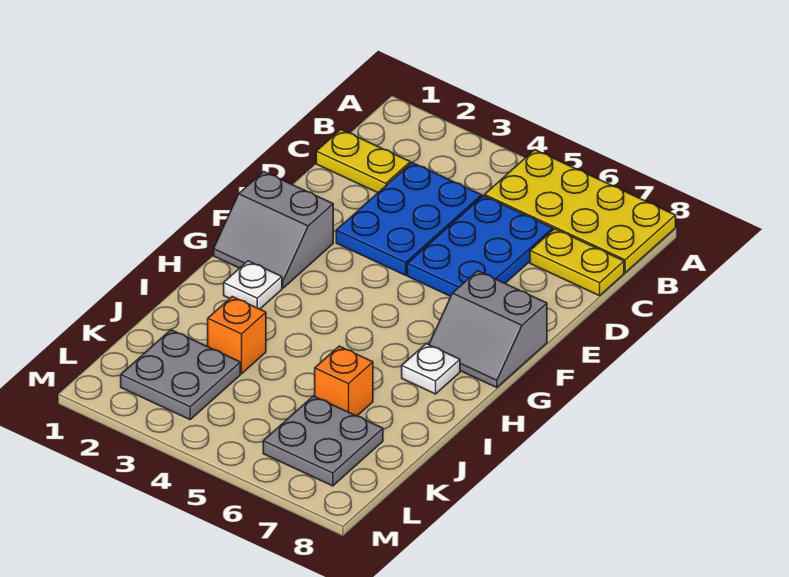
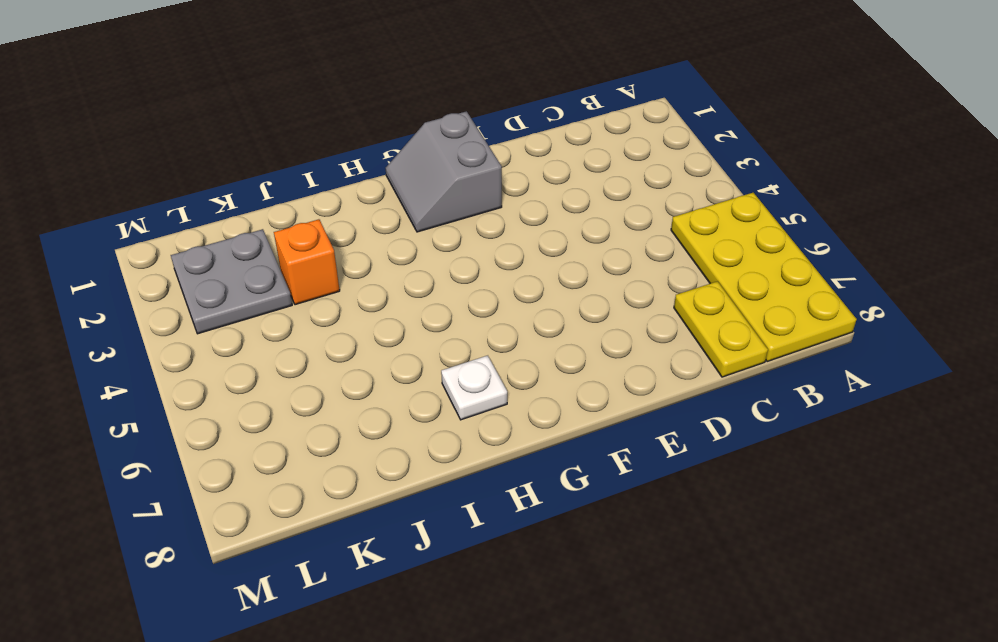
none -> yellow plate C1:C2 level 1
none -> blue plate C3:E4 level 1
none -> blue plate C5:E6 level 1

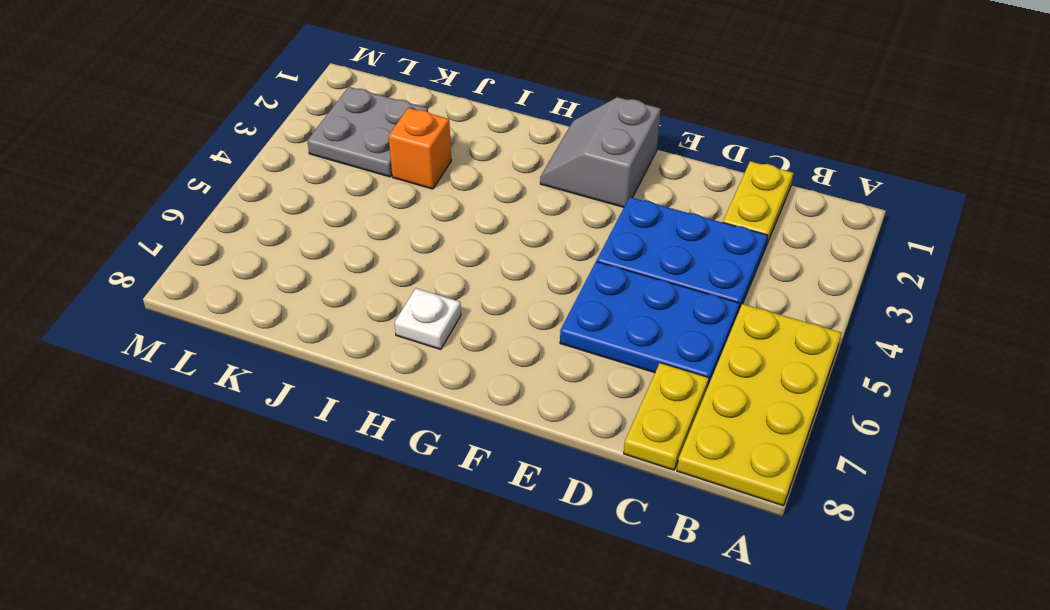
none -> grey slope F7:G8 level 1 top F
none -> white plate H2 level 1
none -> orange brick J6 level 1

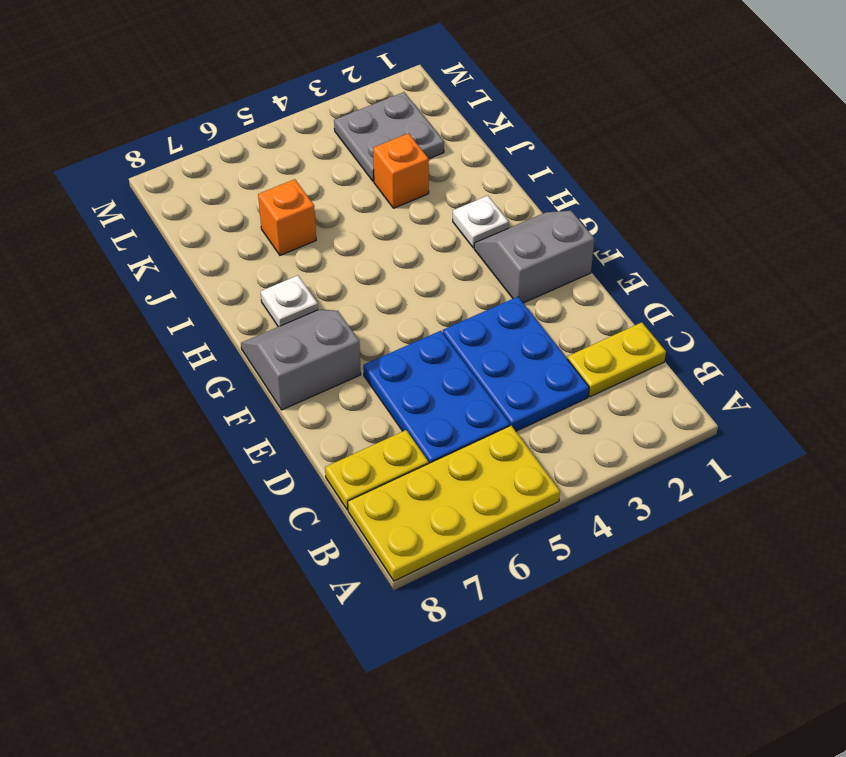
none -> grey plate K6:L7 level 1

